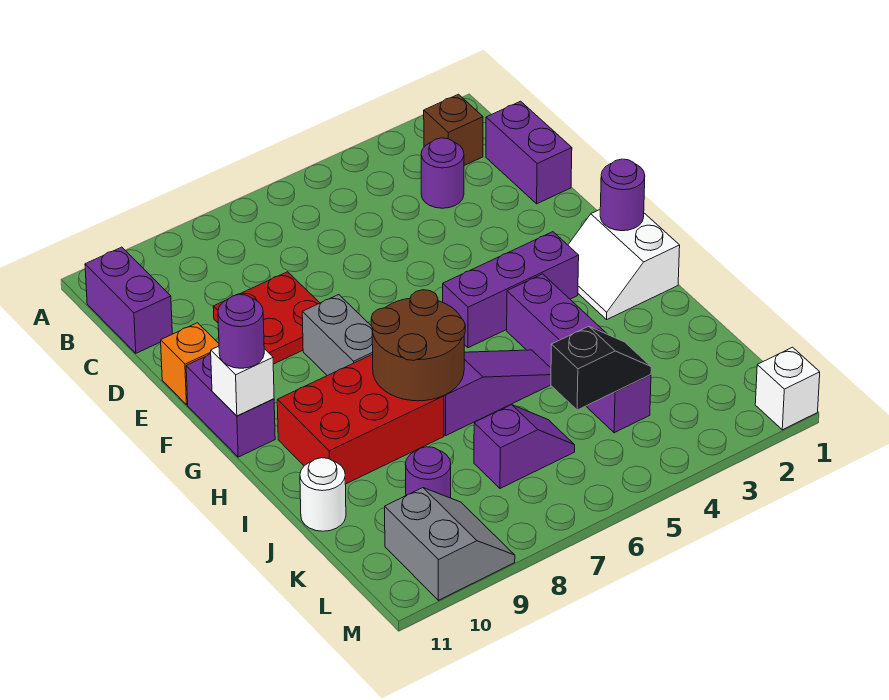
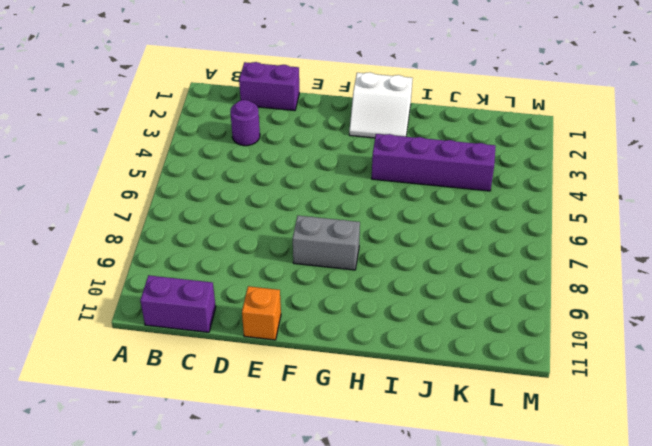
none -> brown brick B2 level 1
none -> red plate D8:E9 level 1
none -> purple brick F11:G11 level 1

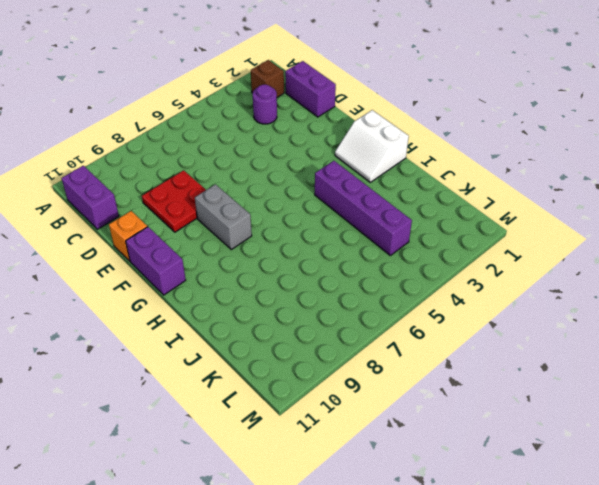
none -> purple brick G3:G5 level 1
none -> red brick H8:I10 level 1
none -> purple slope I5:I7 level 1 top 7

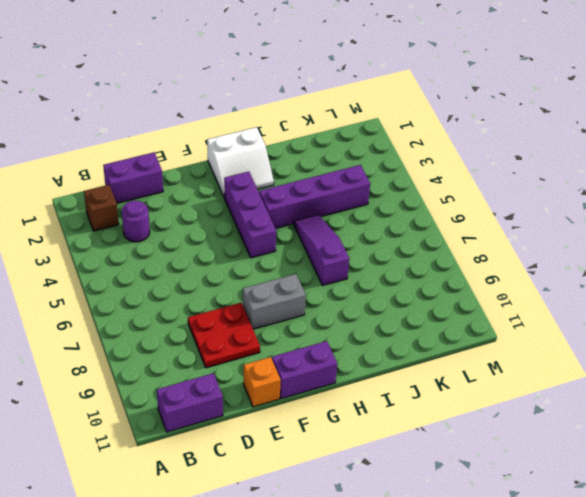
none -> red brick H8:I10 level 1
none -> white round brick J11 level 1
none -> purple slope K6:K7 level 1 top 7

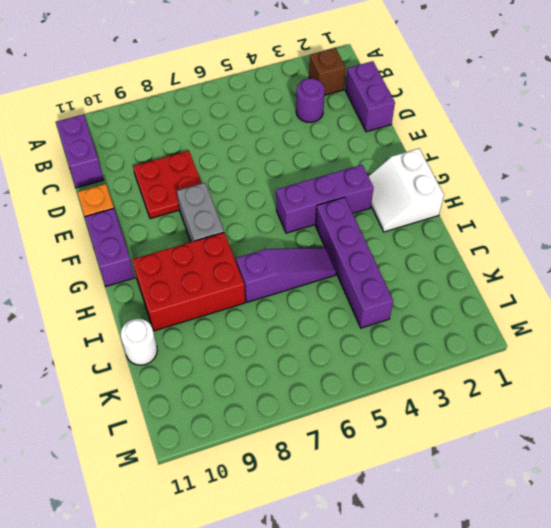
none -> purple slope K6:K7 level 1 top 7
none -> purple round brick K9 level 1
none -> grey slope L9:M10 level 1 top 10

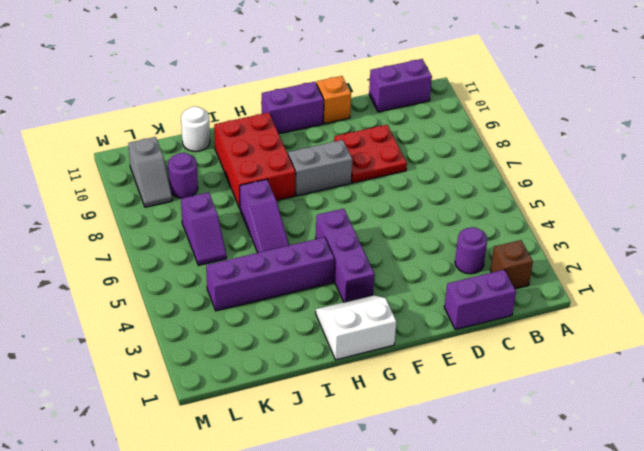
grey slope L9:L10 level 1 top 10 -> grey slope L9:M10 level 1 top 10
none -> white brick M1 level 1
none -> purple round brick G1 level 2
none -> white brick G11 level 2

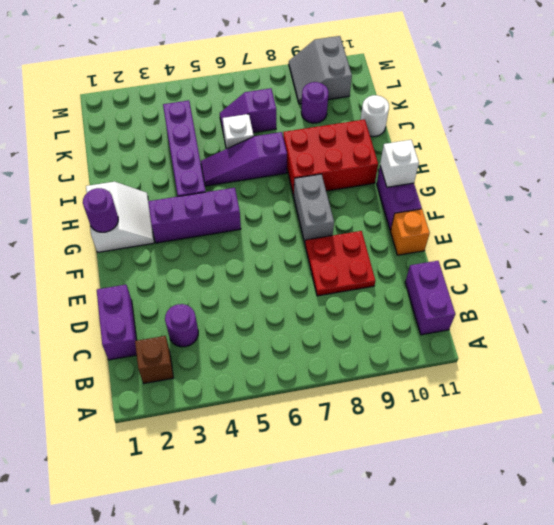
white brick J6 level 1 -> white brick M1 level 1
none -> brown round brick H7:I8 level 2
none -> black slope K4:K5 level 2 top 5
none -> purple round brick G11 level 3

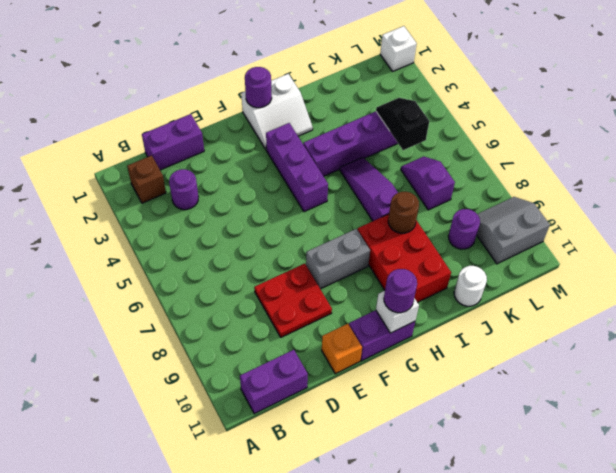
brown round brick I8 level 2 -> brown round brick H7:I8 level 2

